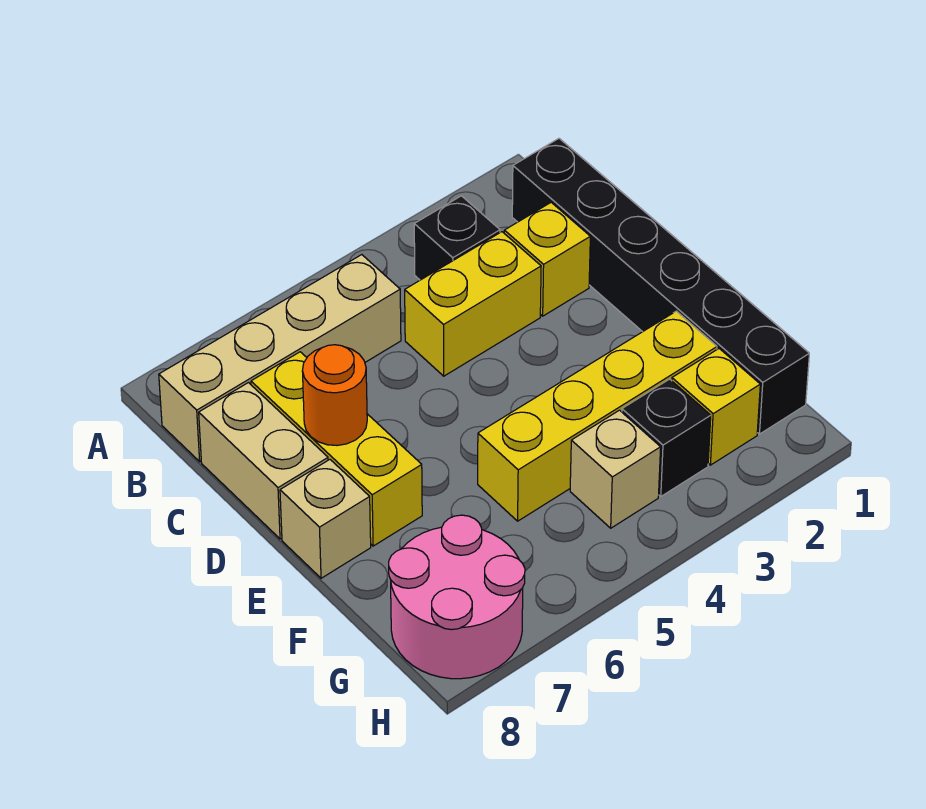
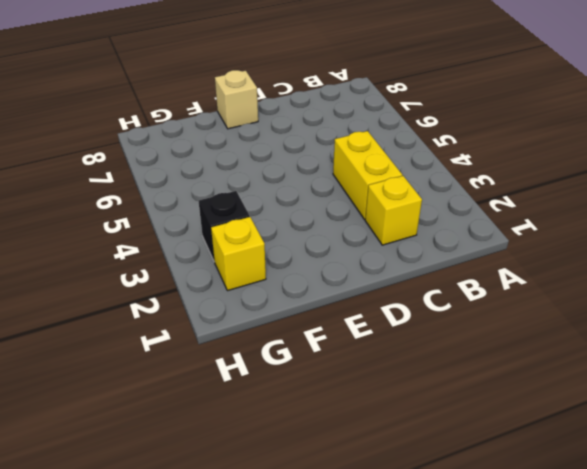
none -> black brick B1:G1 level 1
none -> black brick B3 level 1
none -> tan brick B5:B8 level 1

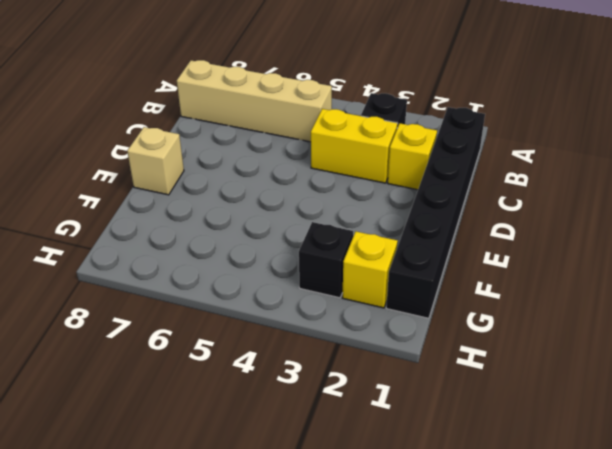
none -> yellow brick C7:E7 level 1
none -> tan brick C8:D8 level 1
none -> yellow brick F2:F5 level 1

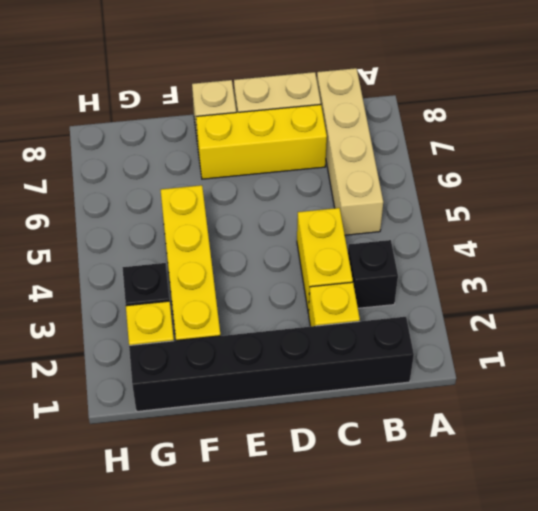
none -> tan brick G4 level 1
none -> pink round brick G7:H8 level 1
none -> orange round brick D7 level 2

